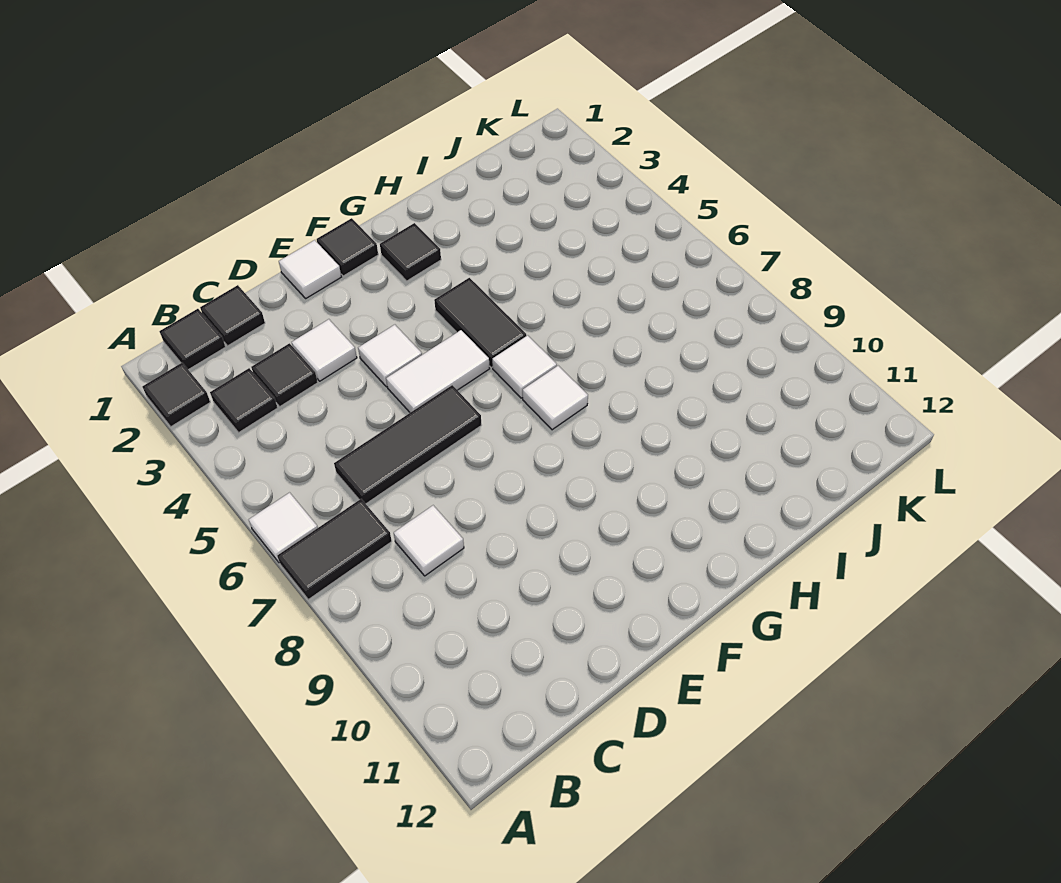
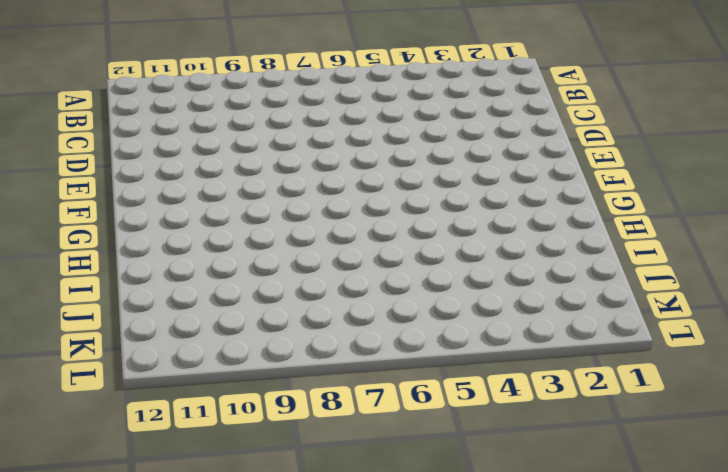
none -> black tile A2 level 1
none -> white tile A6 level 1
none -> black tile A7:B7 level 1

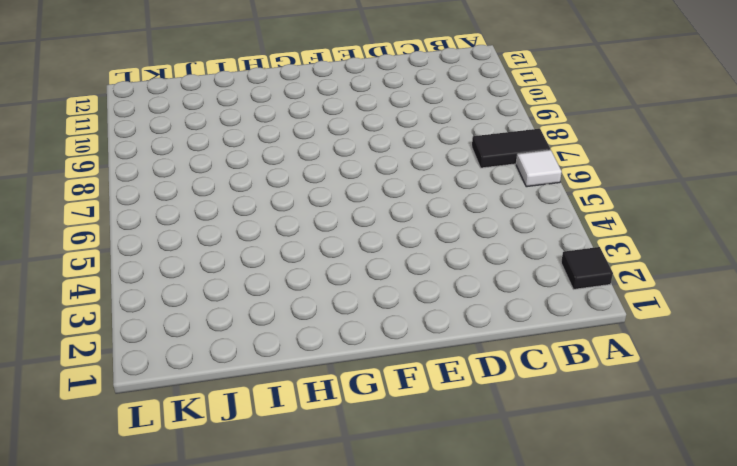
none -> black tile B1 level 1
none -> black tile B3 level 1
none -> black tile C1 level 1

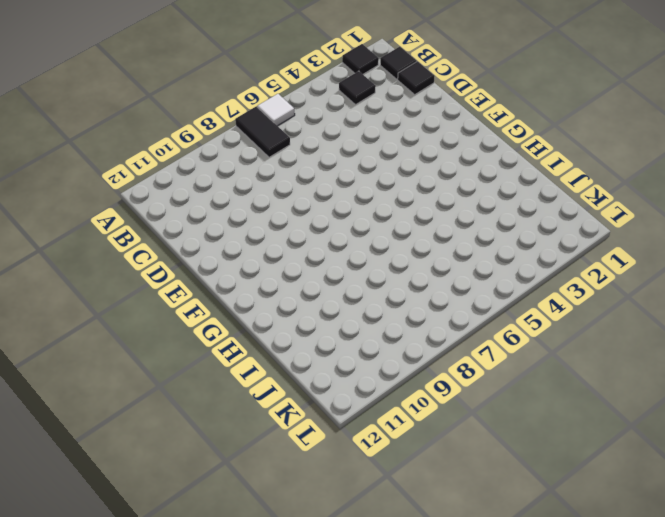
none -> black tile C3 level 1
none -> black tile C6:E6 level 1
none -> white tile C8 level 1

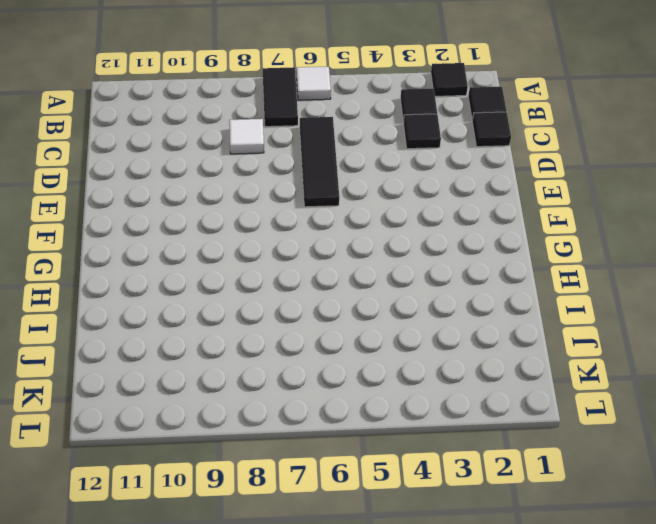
none -> white tile D3 level 1
none -> white tile E1 level 1
none -> white tile E4 level 1

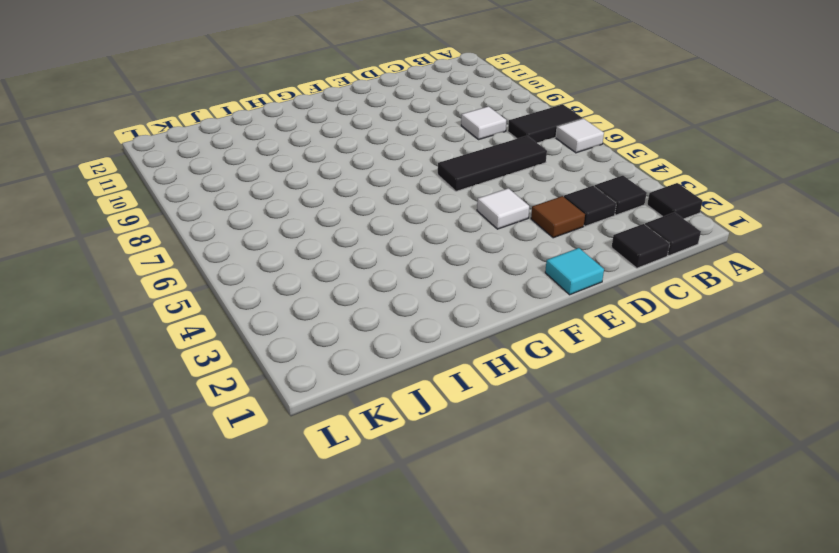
brown tile D3 level 1 -> white tile D3 level 1
cyan tile E1 level 1 -> white tile E1 level 1
none -> white tile E5:F5 level 1
none -> black tile F1 level 1
none -> black tile G2 level 1

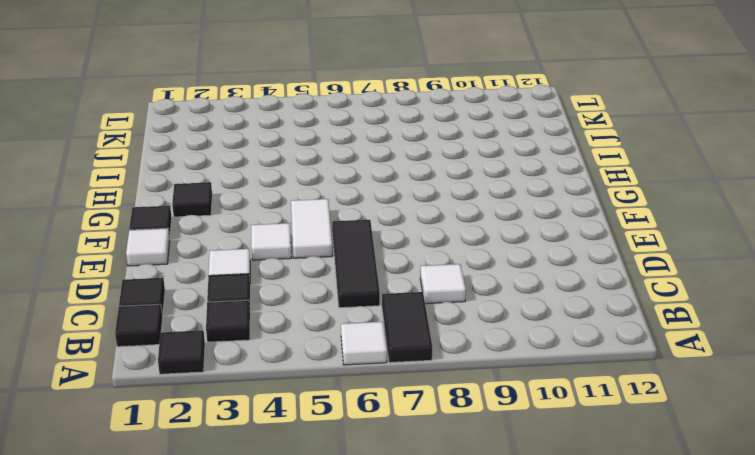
none -> black tile G4:G5 level 1
none -> white tile G6 level 1
none -> white tile G7 level 1

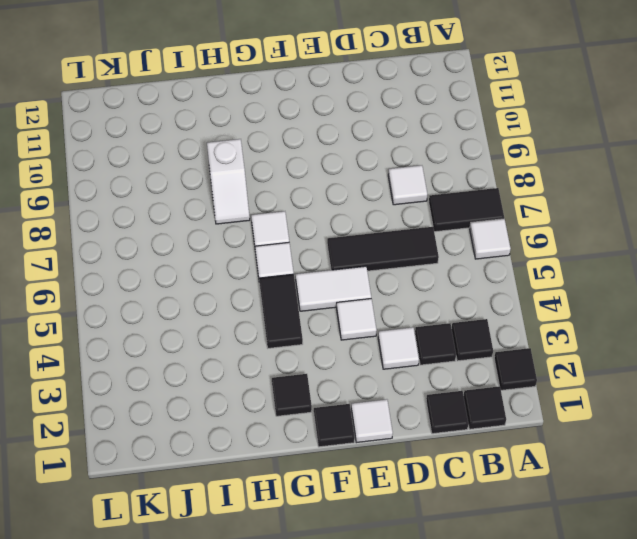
white slope H8:H9 level 1 top 9 -> none

